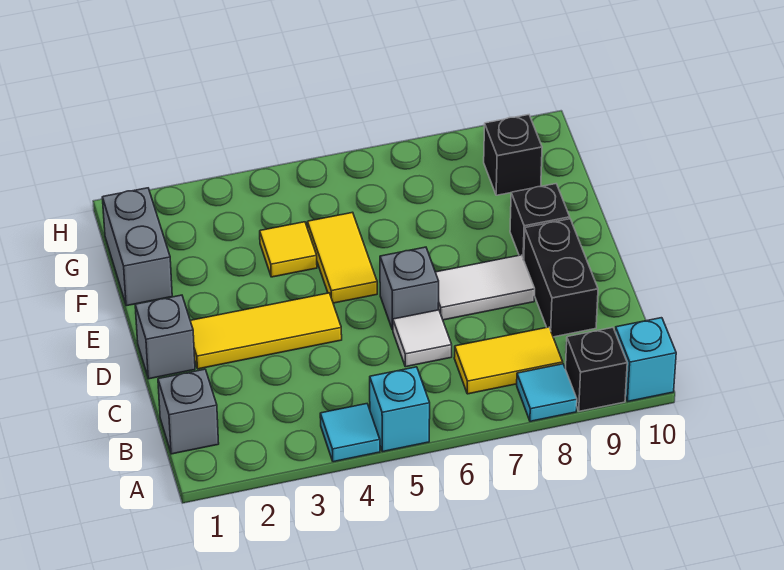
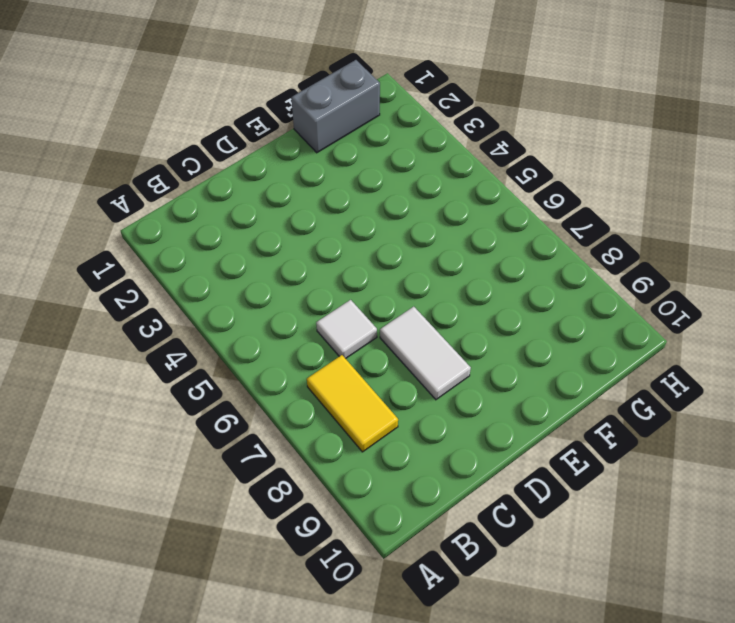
none -> cyan tile A4 level 1
none -> cyan brick A5 level 1
none -> cyan tile A8 level 1

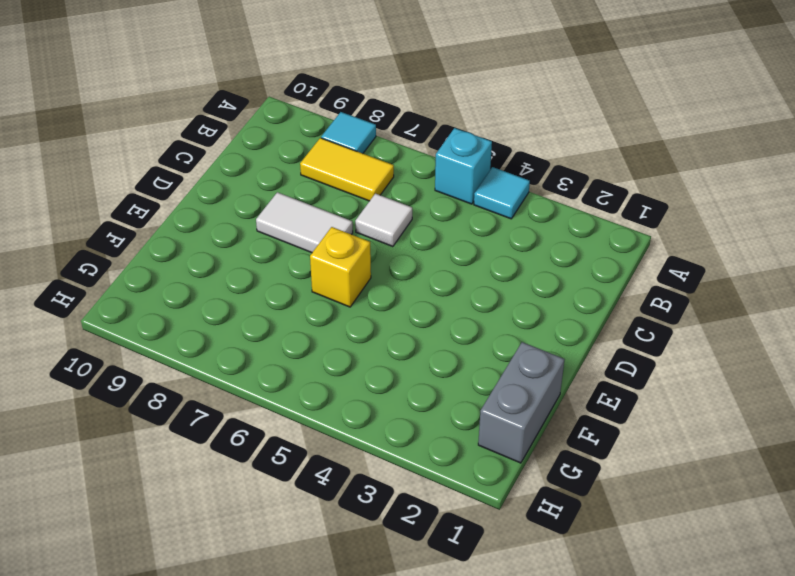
yellow brick E6 level 1 -> none
none -> black brick A9 level 1
none -> cyan brick A10 level 1
none -> grey brick B1 level 1

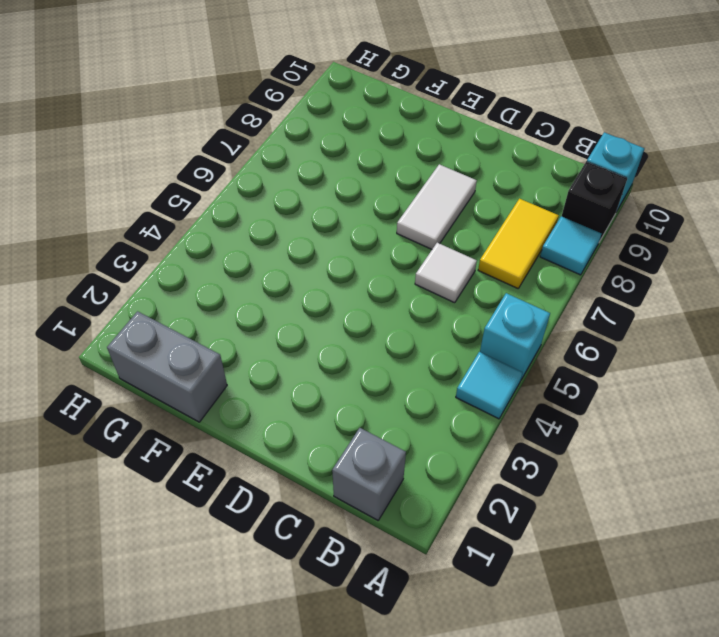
none -> black brick C9:D9 level 1
none -> grey brick D1 level 1
none -> yellow tile D2:D4 level 1

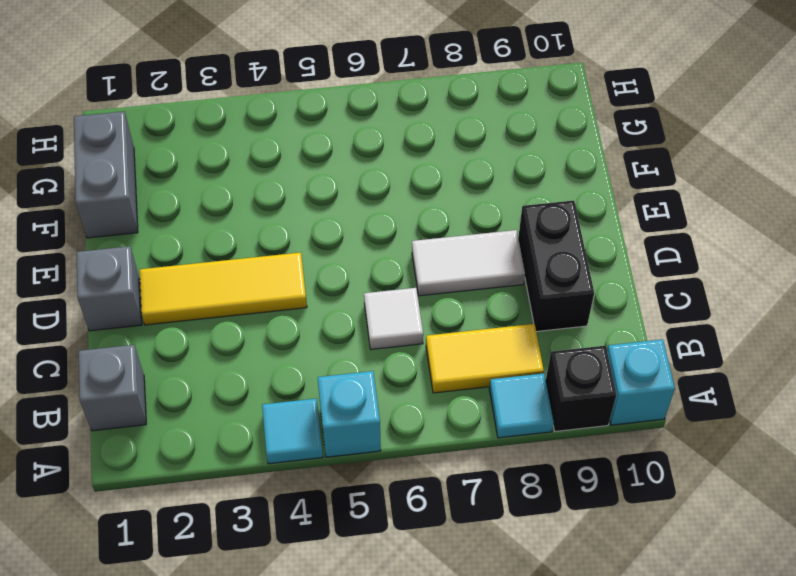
none -> grey brick D6 level 1
none -> yellow tile E5:F5 level 1
none -> black brick E9 level 1

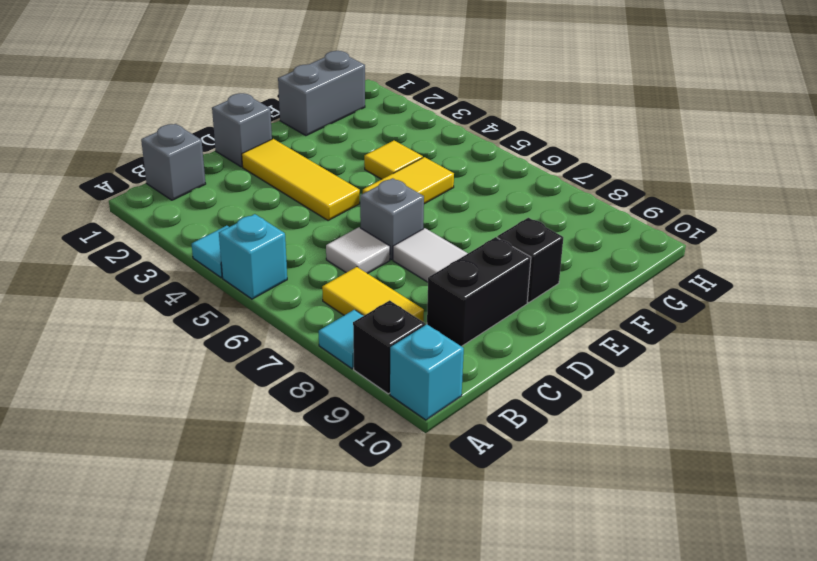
none -> black brick G9 level 1

